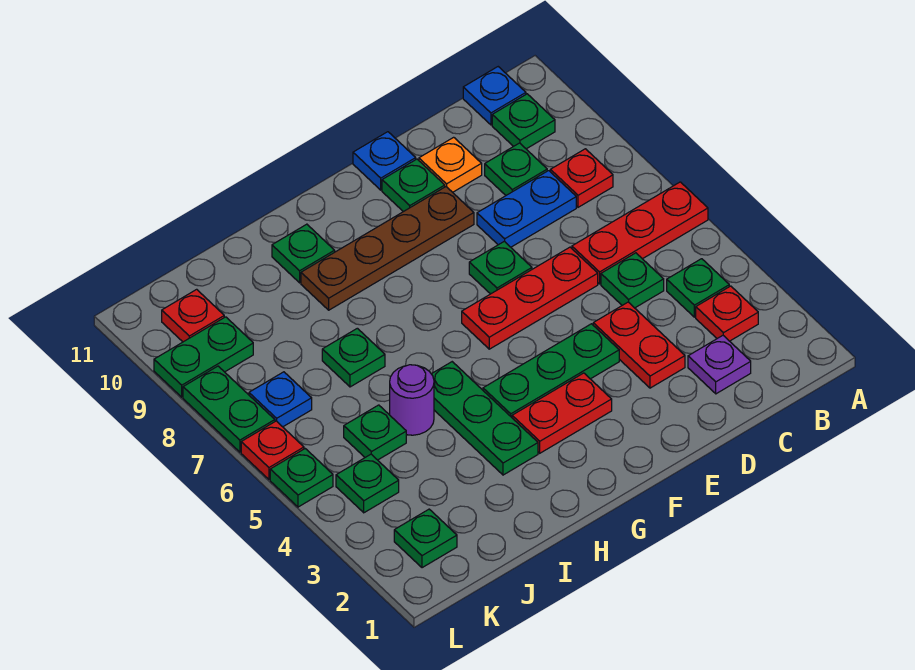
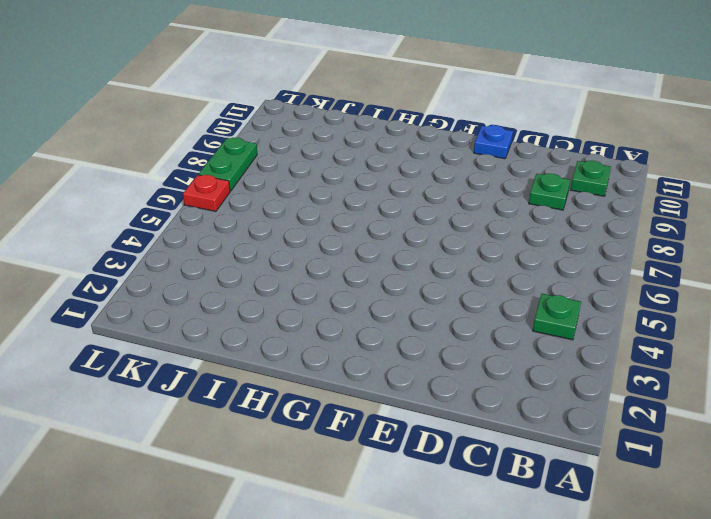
none -> red plate A6:C6 level 1
none -> red plate B3 level 1
none -> red plate B8 level 1
none -> blue plate B11 level 1

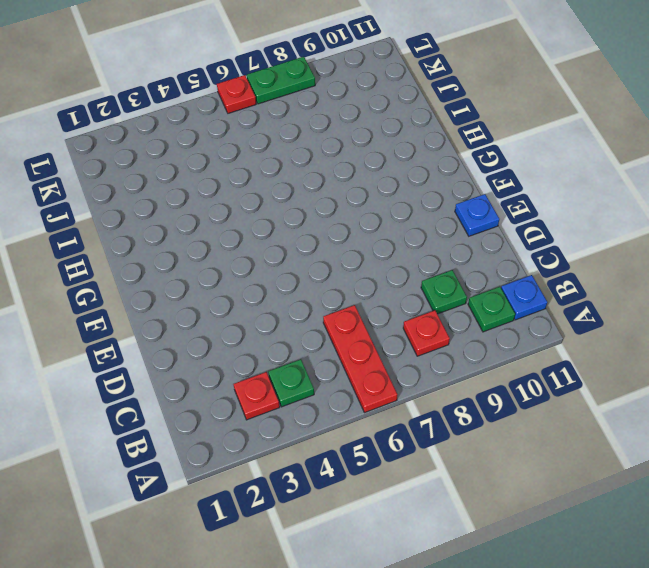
none -> purple plate C2 level 1
none -> green plate C5 level 1
none -> blue plate C8:D8 level 1
none -> red plate D3:D4 level 1

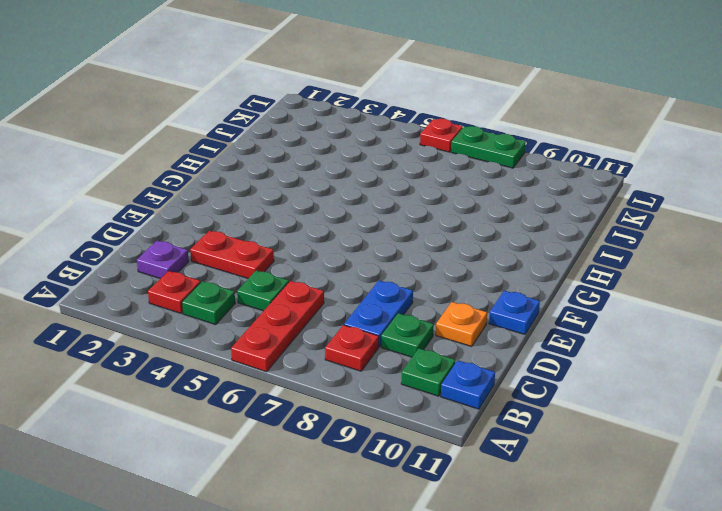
none -> red plate D6:F6 level 1
none -> green plate E4:G4 level 1
none -> green plate E7 level 1
none -> brown plate E9:H9 level 1

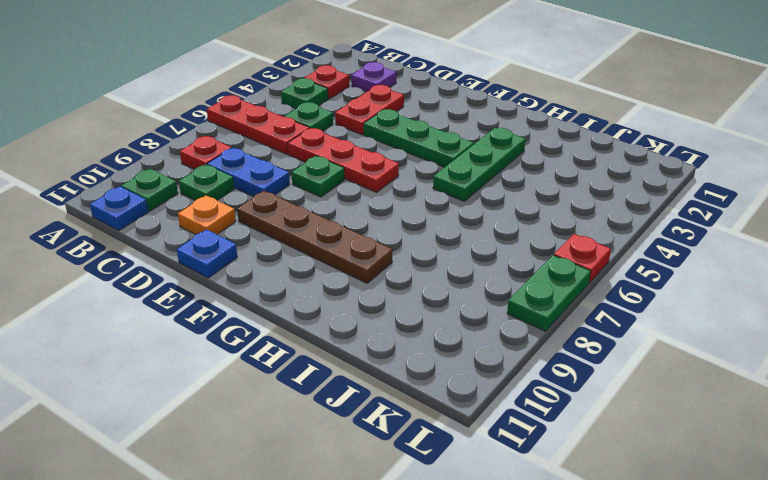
none -> green plate E10 level 1
none -> red plate F3:G3 level 1
none -> green plate H10 level 1
none -> purple round brick I5 level 1

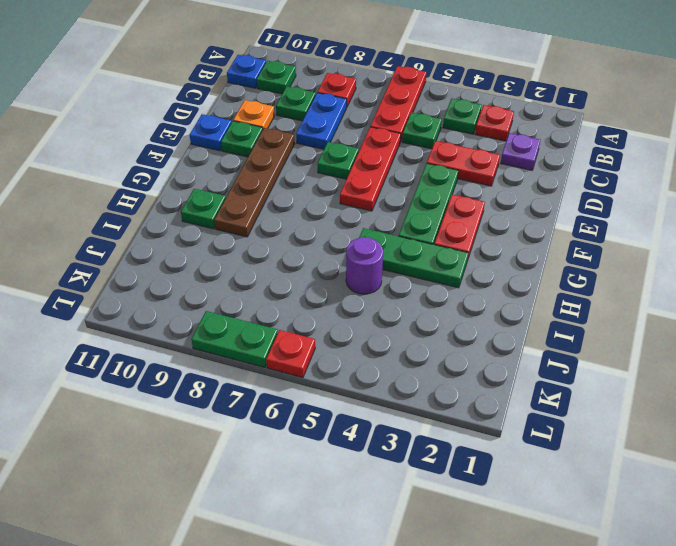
none -> green plate I7 level 1
none -> green plate J5 level 1
none -> green plate K2 level 1
none -> green plate K4 level 1

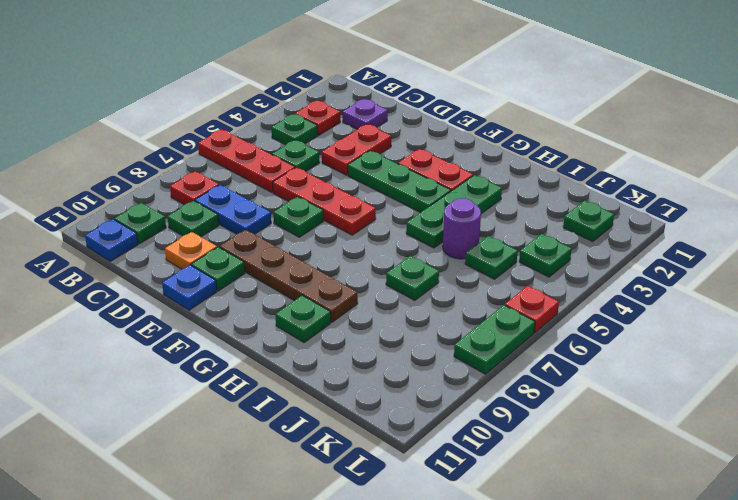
none -> blue plate K7 level 1
none -> green plate K9:L9 level 1
none -> red plate K10 level 1
none -> green plate L5 level 1

